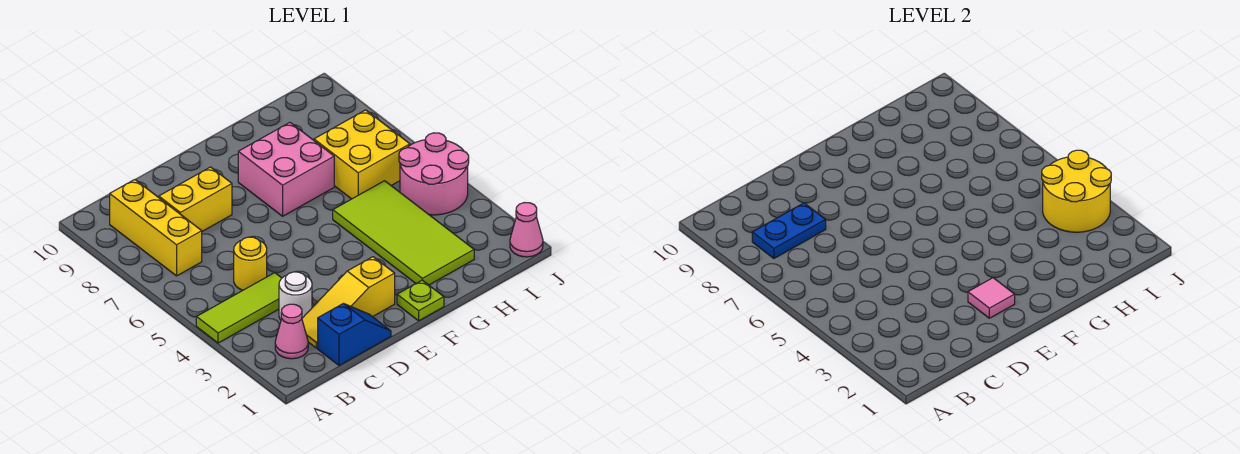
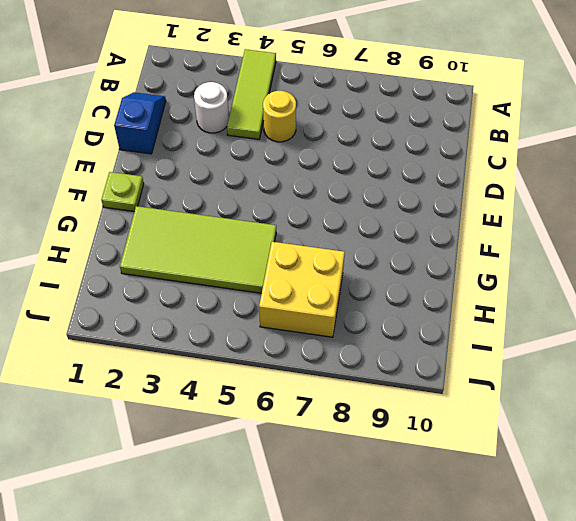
blue slope C1:D1 level 1 top D -> blue slope C1:D1 level 1 top C
none -> pink cone B2 level 1
none -> yellow brick B7:B9 level 1
none -> yellow slope C2:E2 level 1 top E

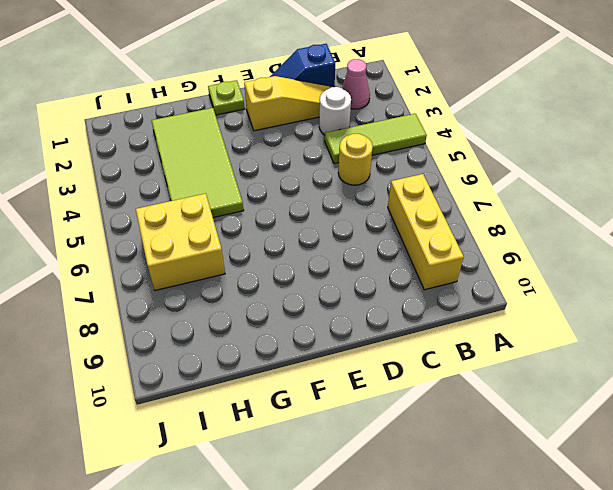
none -> yellow brick C8:D8 level 1
none -> pink brick F7:G8 level 1
none -> pink round brick I4:J5 level 1

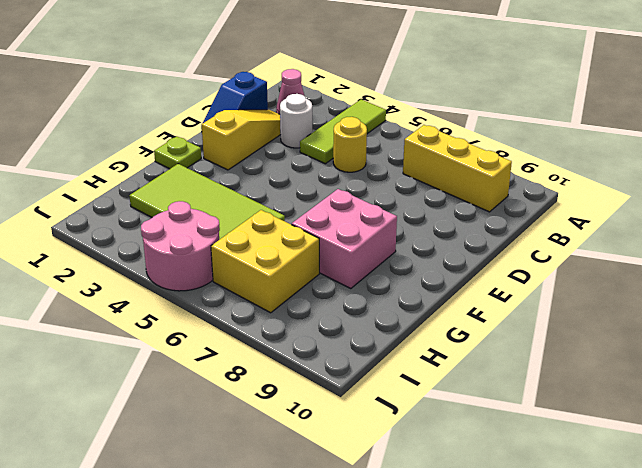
none -> yellow brick C8:D8 level 1
none -> pink cone J1 level 1
none -> blue plate B8:C8 level 2

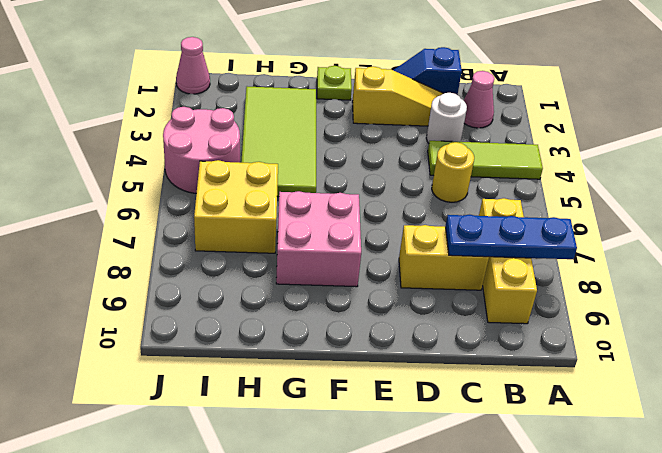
blue plate A8:C8 level 2 -> blue plate B8:C8 level 2
none -> pink tile E2 level 2
none -> yellow round brick I3:J4 level 2

